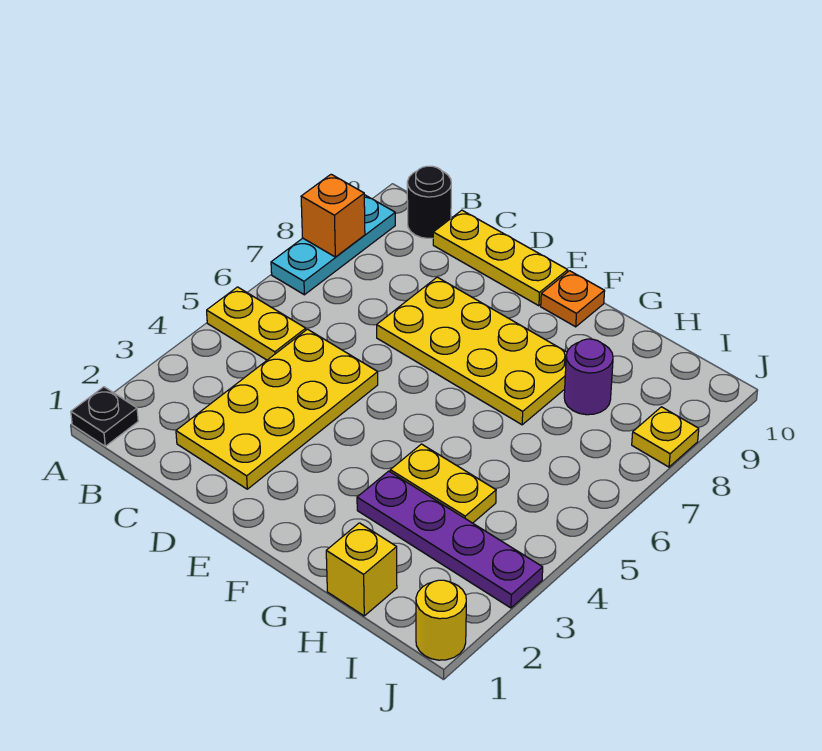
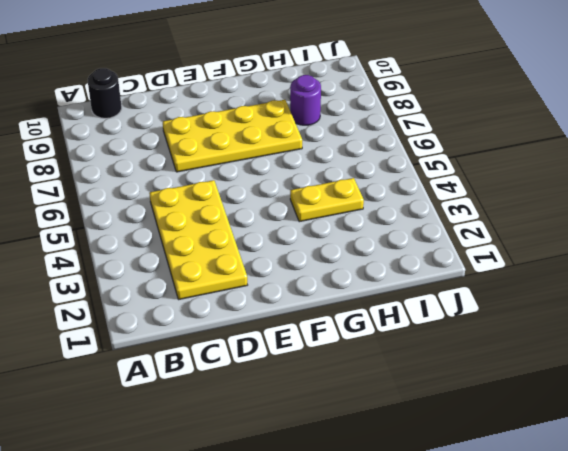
none -> black plate A1 level 1
none -> yellow plate A5:B5 level 1
none -> cyan plate A7:A9 level 1

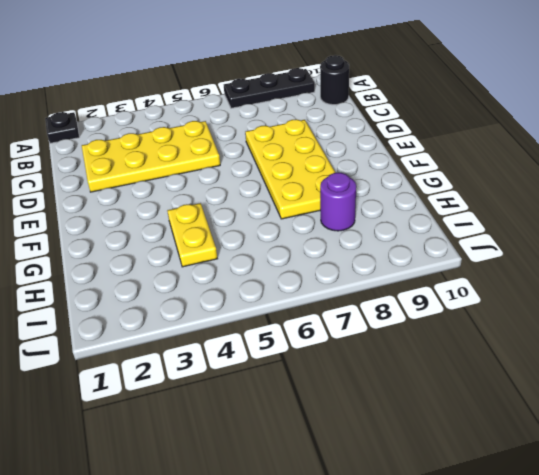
black plate A7:A9 level 1 -> cyan plate A7:A9 level 1
none -> yellow plate A5:B5 level 1
none -> yellow plate C10:E10 level 1
none -> orange plate F10 level 1

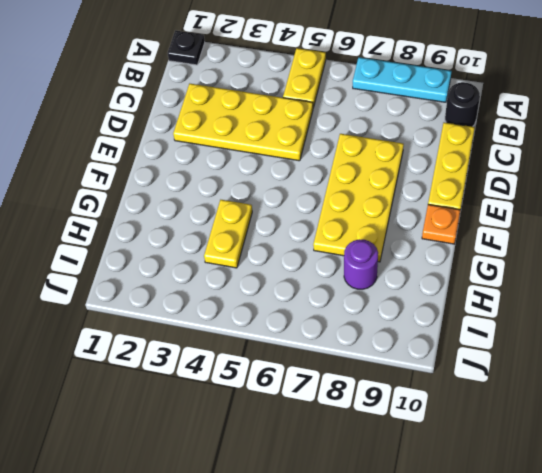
none -> purple plate G3:J3 level 1
none -> yellow brick H1 level 1
none -> yellow round brick J1 level 1

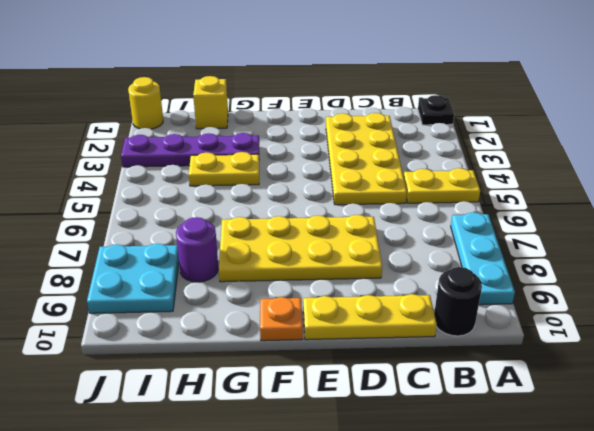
cyan plate I8:J9 level 1 -> yellow plate J8 level 1
none -> orange brick A8 level 2

